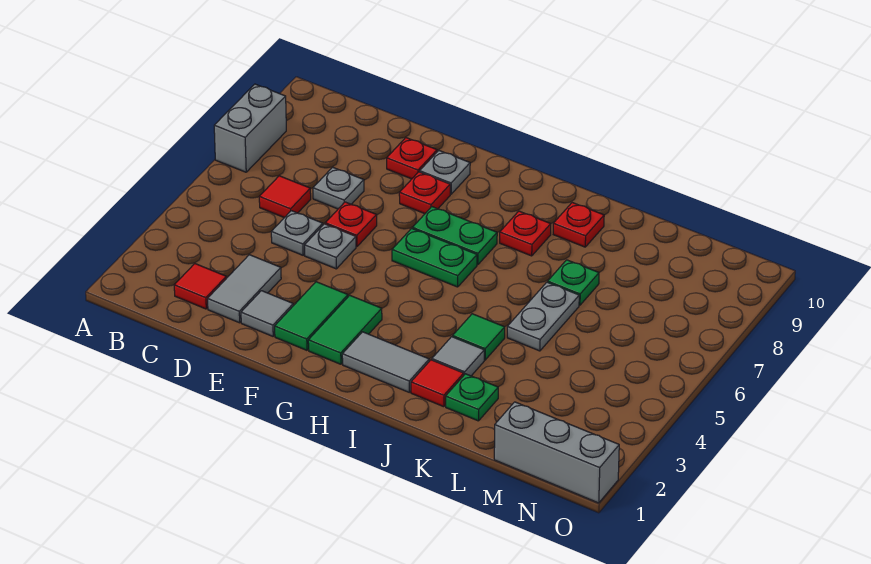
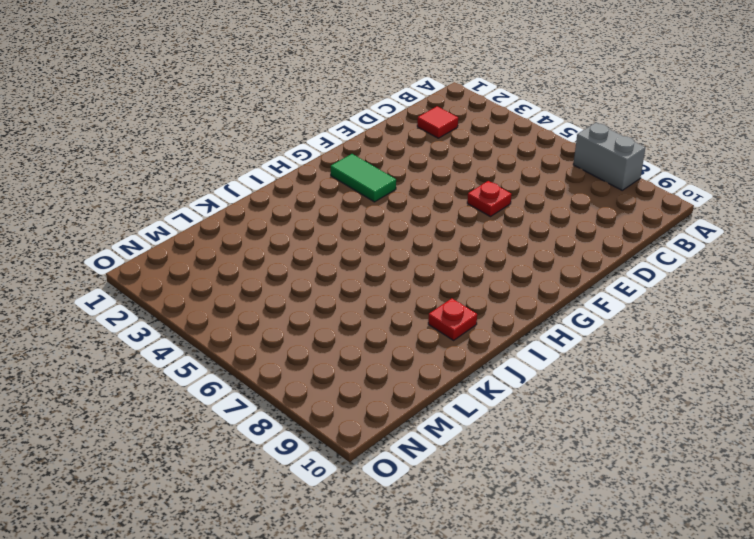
none -> red tile C6 level 1
none -> grey tile D2:D3 level 1
none -> grey plate D5 level 1

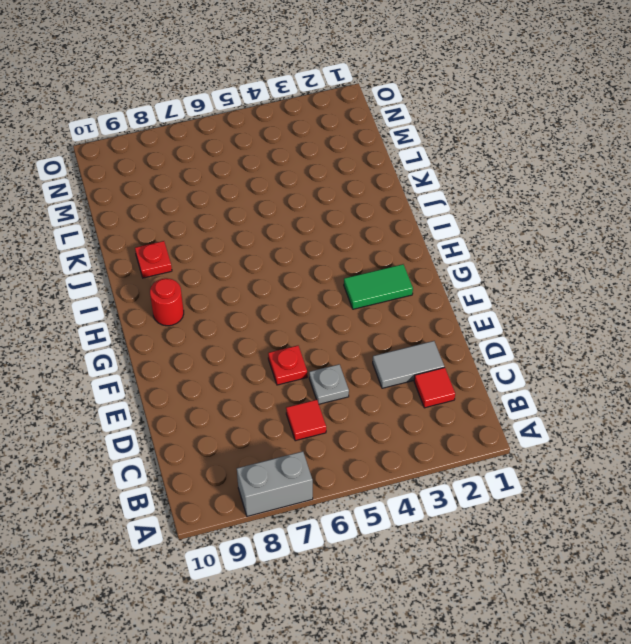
red round brick H9 level 1 -> none
none -> grey plate D7 level 1
none -> grey tile E2 level 1
none -> grey plate E5 level 1

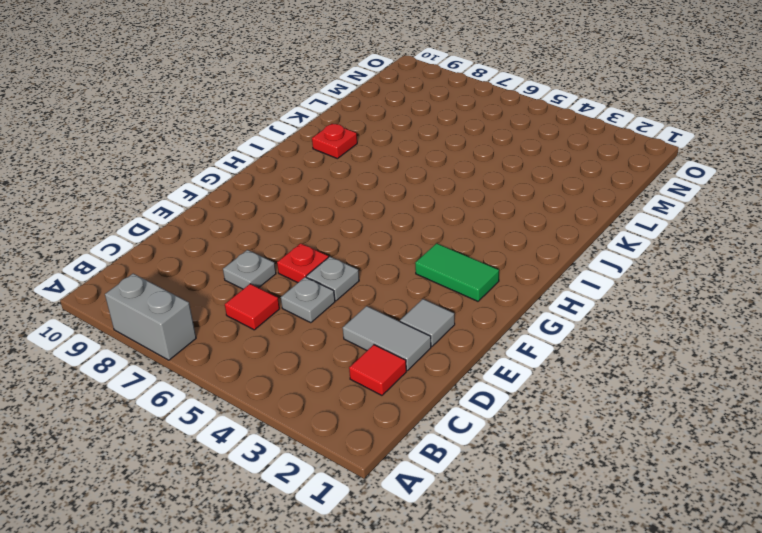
none -> red plate E9 level 1
none -> green tile F2:F3 level 1
none -> red plate F8 level 1

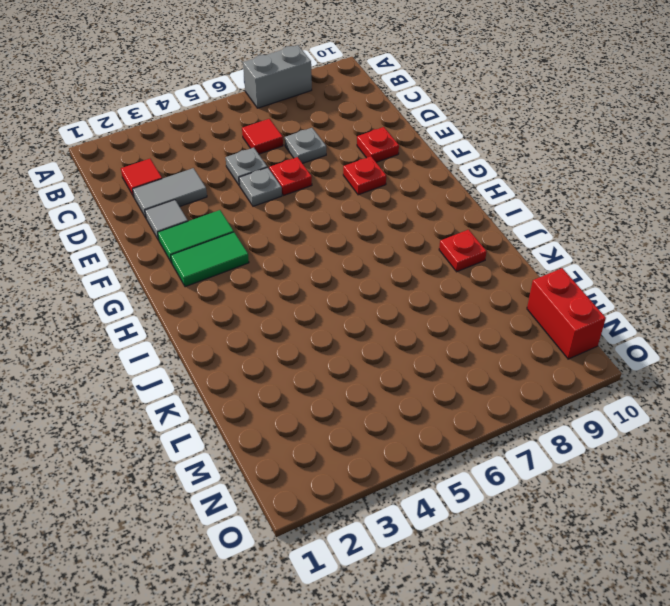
red brick M10:N10 level 1 -> none
none -> grey plate F9 level 1
none -> green plate G6:H6 level 1
none -> green plate G7:H7 level 1

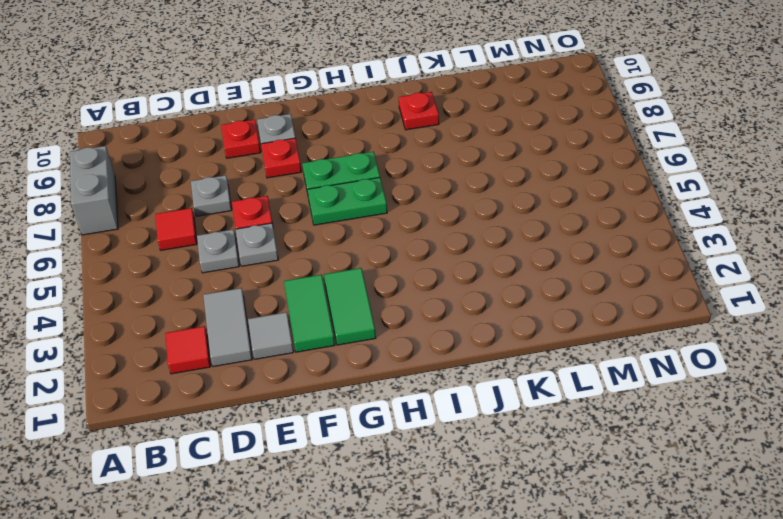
none -> grey tile H2:I2 level 1
none -> red plate I8 level 1
none -> red tile J2 level 1

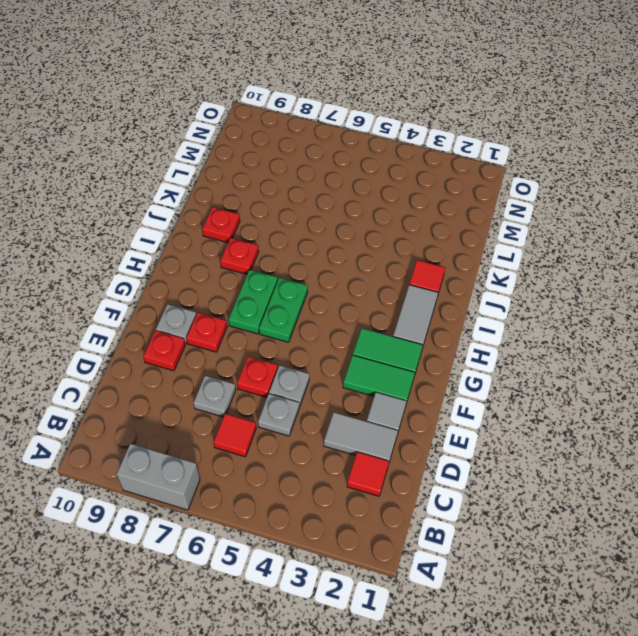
none -> grey tile J3 level 1
none -> green tile J4 level 1
none -> green plate K2 level 1

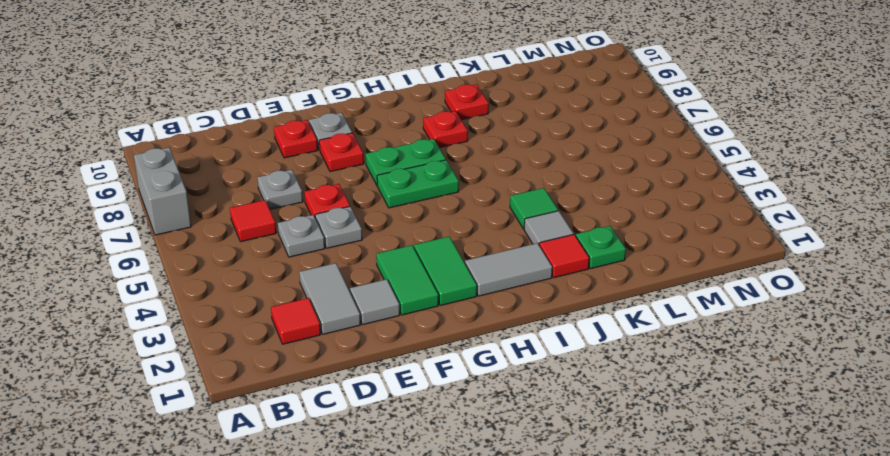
none -> grey plate K5:K6 level 1
none -> green plate K7 level 1
none -> grey brick M1:O1 level 1

